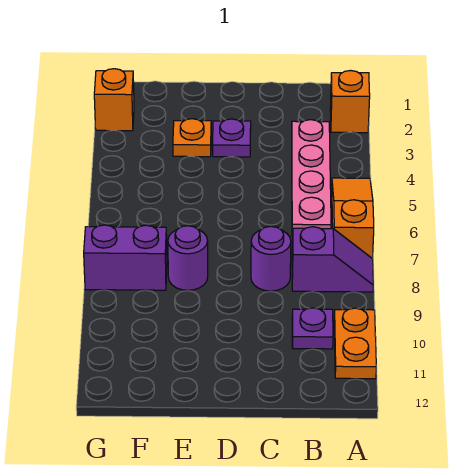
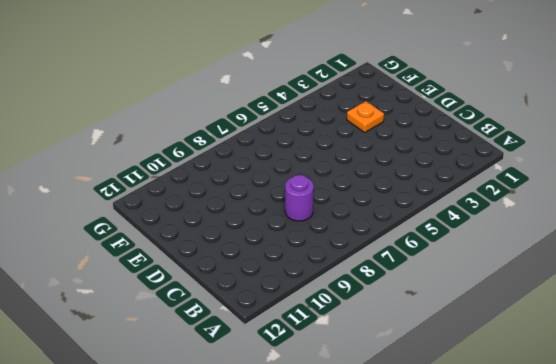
none -> orange brick A2 level 1
none -> orange slope A5:A7 level 1 top 7
none -> purple slope A8:B8 level 1 top B

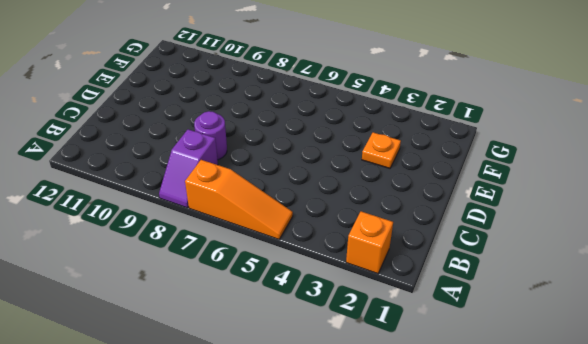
none -> orange plate A10:A11 level 1
none -> pink plate B3:B6 level 1
none -> purple plate B10 level 1

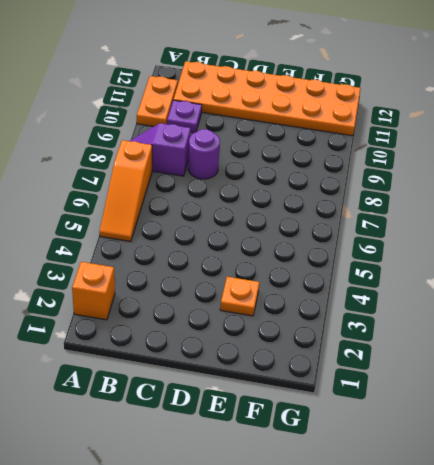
orange plate B11:G12 level 1 -> none
none -> pink plate B3:B6 level 1
none -> purple plate D3 level 1
none -> purple round brick E8 level 1

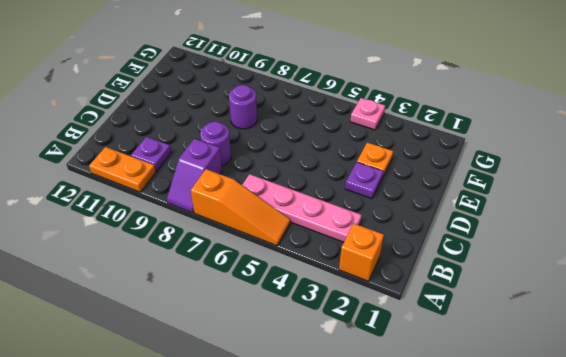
pink plate G4 level 1 -> none
none -> purple brick F8:G8 level 1
none -> orange brick G2 level 1

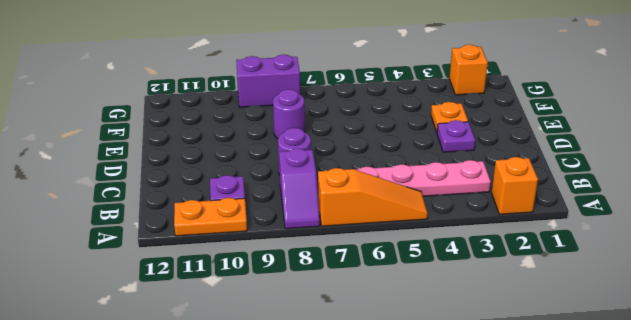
purple brick G8:G9 level 1 -> purple brick F8:G8 level 1

